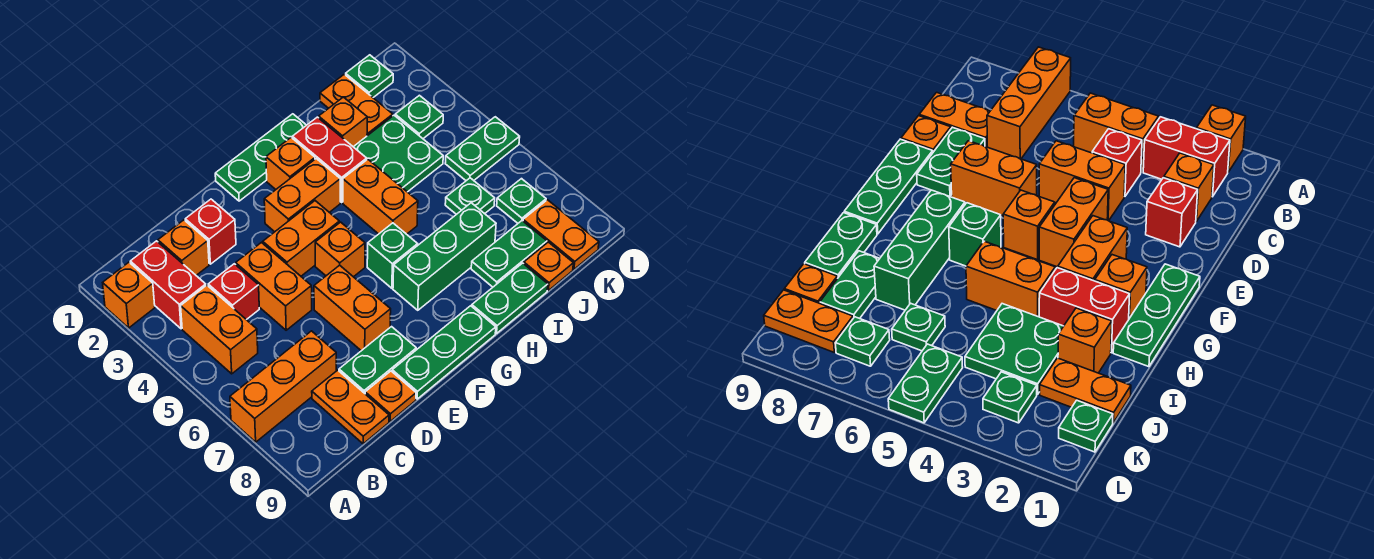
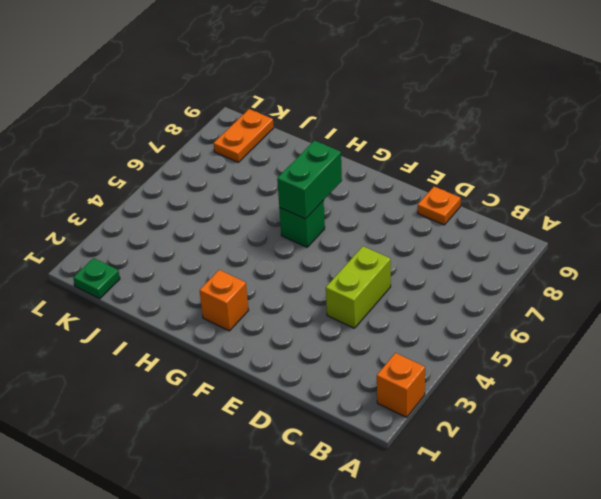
lime brick D4:D5 level 1 -> orange brick D4:D5 level 1
green brick G6:G7 level 2 -> none
none -> orange brick A7:C7 level 1
none -> red brick B2:B3 level 1
none -> orange brick B4:B5 level 1
none -> orange brick C2 level 1

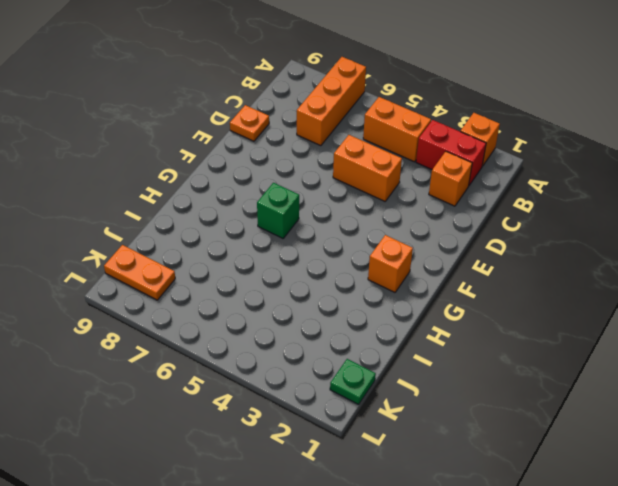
none -> red brick C4 level 1
none -> orange plate C8:C9 level 1
none -> red brick D2 level 1
none -> green plate D8:E8 level 1

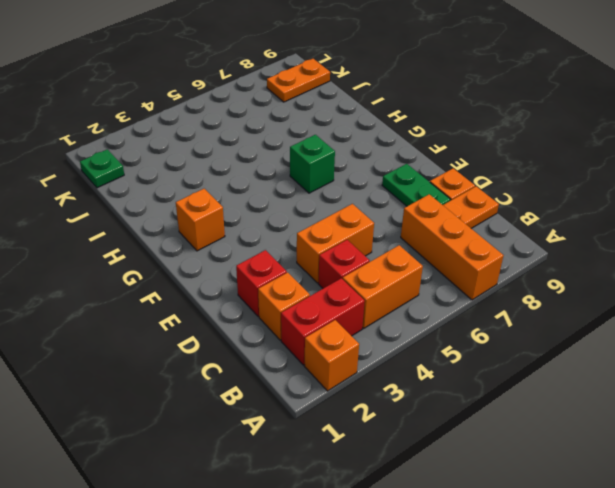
none -> orange brick E4:F4 level 1
none -> orange brick E6:E7 level 1
none -> green plate E9:G9 level 1
none -> green plate F1:H1 level 1

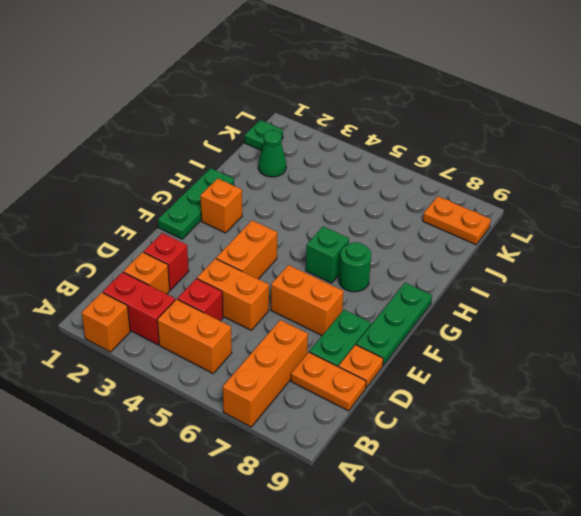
green round brick G7 level 1 -> green brick G7:I7 level 1
green cone J2 level 1 -> orange plate J1:J2 level 1
none -> orange brick F3:G3 level 1
none -> orange brick F5 level 1
none -> red brick H2:H3 level 1
none -> orange brick H4:H5 level 1

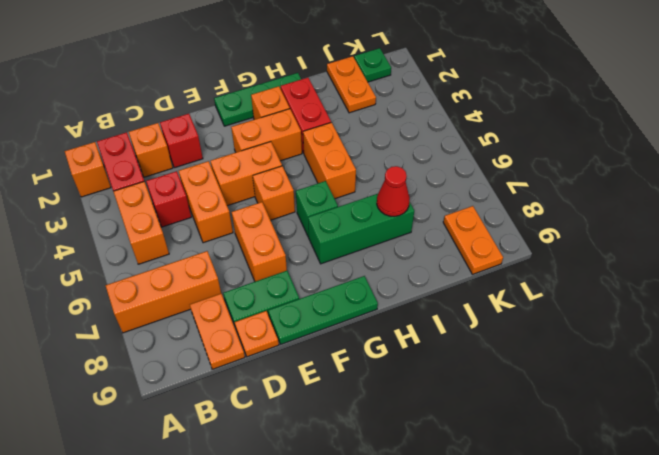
red cone I7 level 2 -> none
none -> green plate H9:I9 level 1
none -> orange brick I2 level 1
none -> green plate I3:J4 level 1
none -> green plate I8:J8 level 1

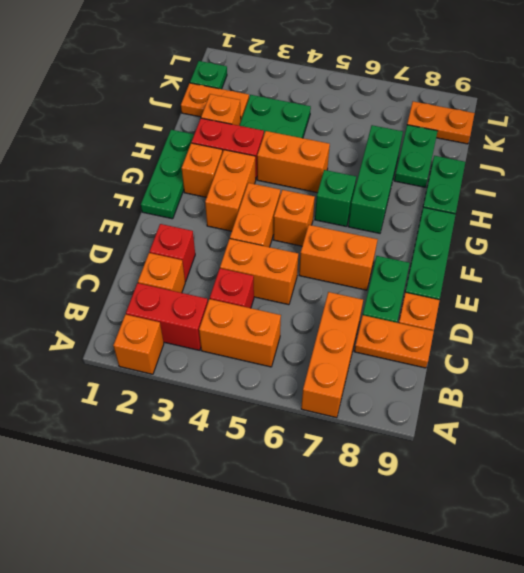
none -> green plate J6 level 1
none -> orange plate J9 level 1
none -> green plate K3 level 1
none -> green plate K5:L5 level 1

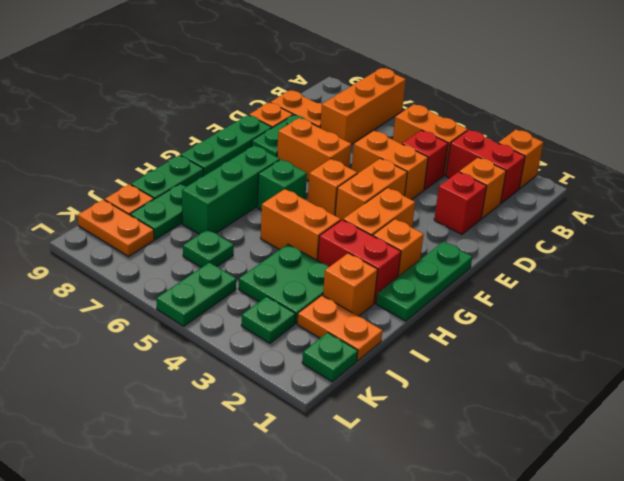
none -> green plate K7 level 1

